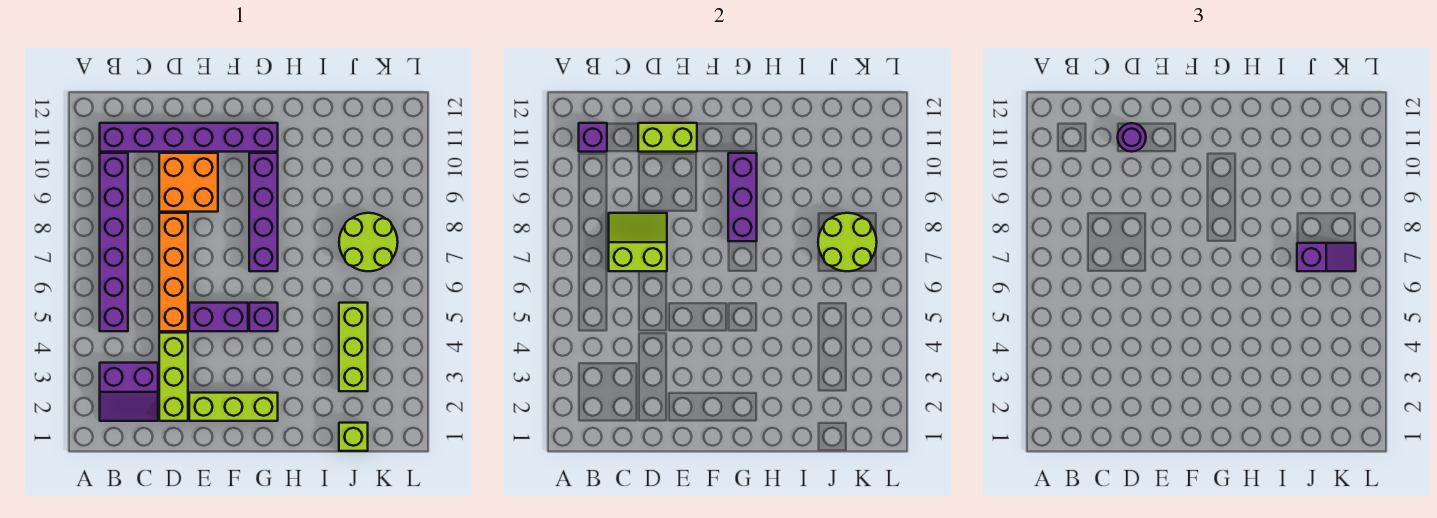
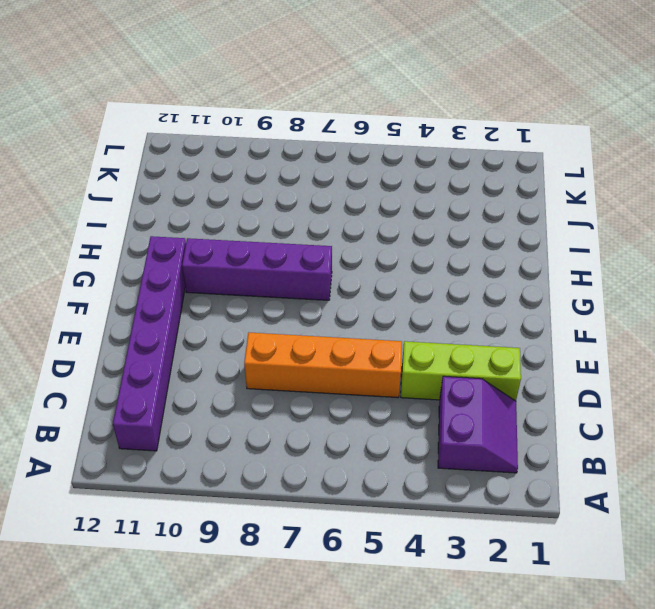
none -> purple brick B5:B10 level 1
none -> orange brick D9:E10 level 1
none -> lime brick E2:G2 level 1

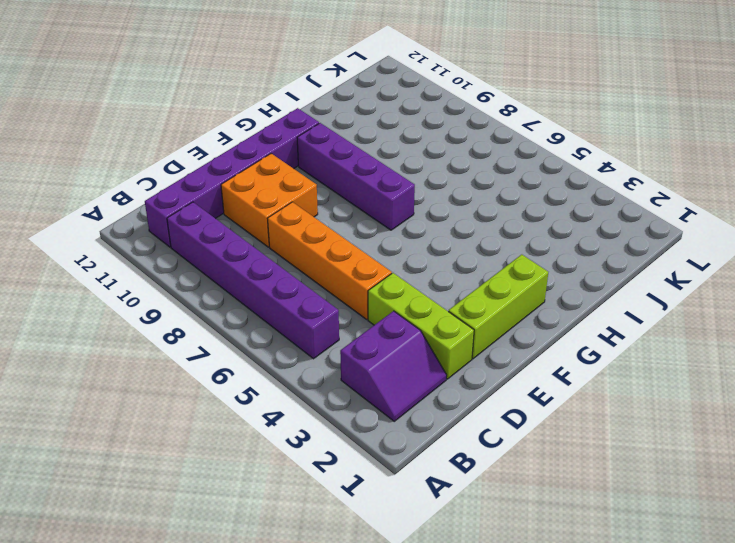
none -> purple brick E5:F5 level 1
none -> purple brick G5 level 1
none -> lime brick J1 level 1

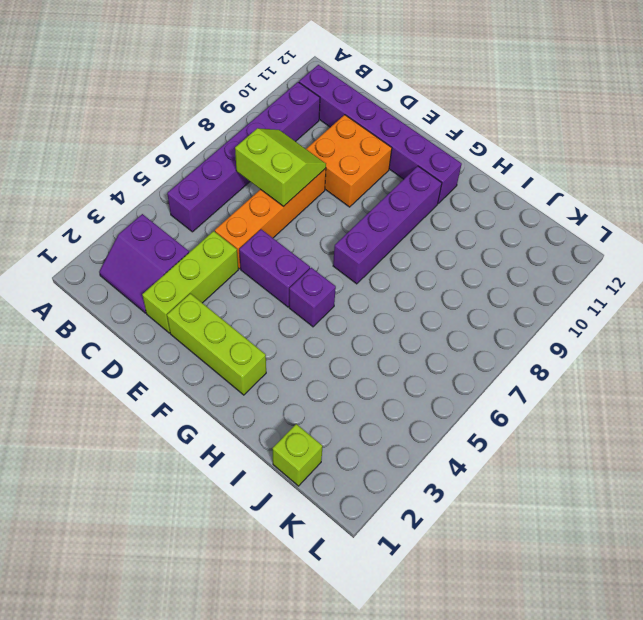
none -> lime brick J3:J5 level 1
none -> lime round brick J7:K8 level 1
none -> purple brick B11 level 2

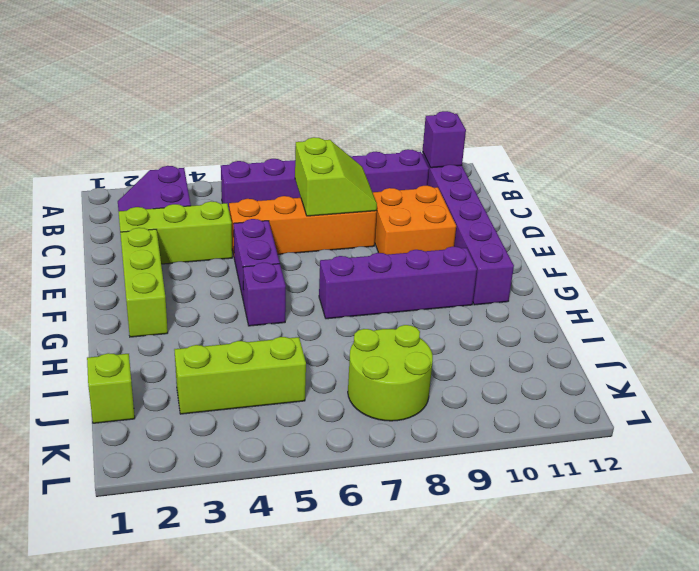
none -> lime brick D11:E11 level 2
none -> purple brick G8:G10 level 2
none -> lime round brick J7:K8 level 2

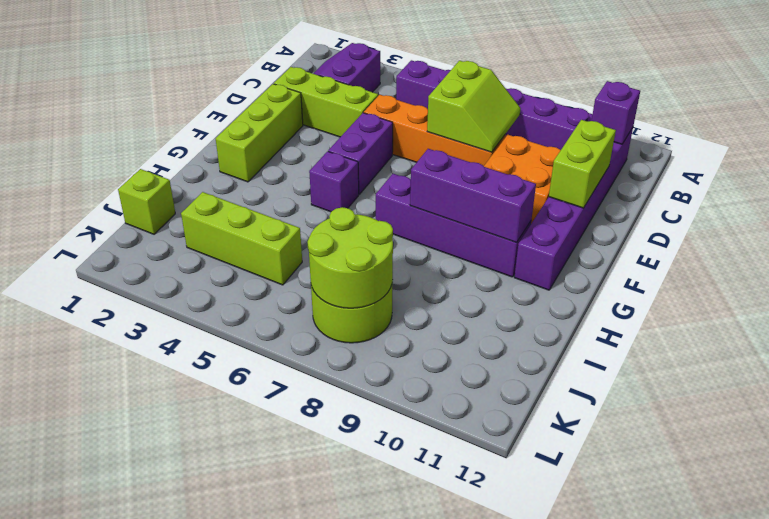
none -> purple round brick D11 level 3
none -> purple slope J7:K7 level 3 top J

